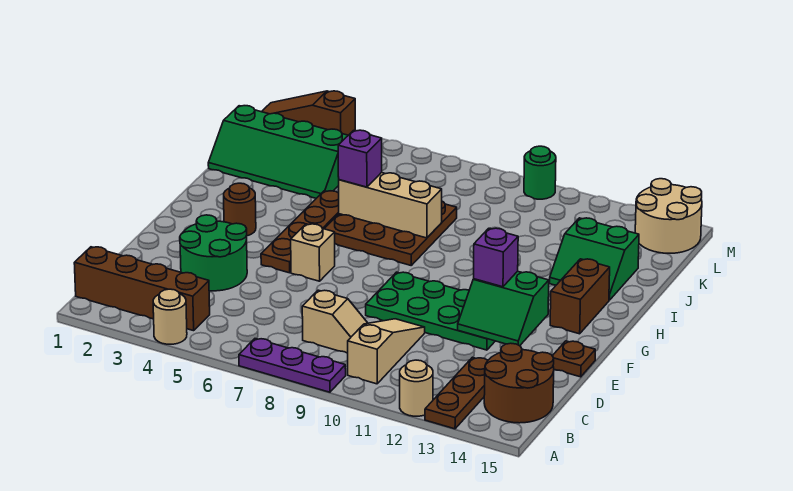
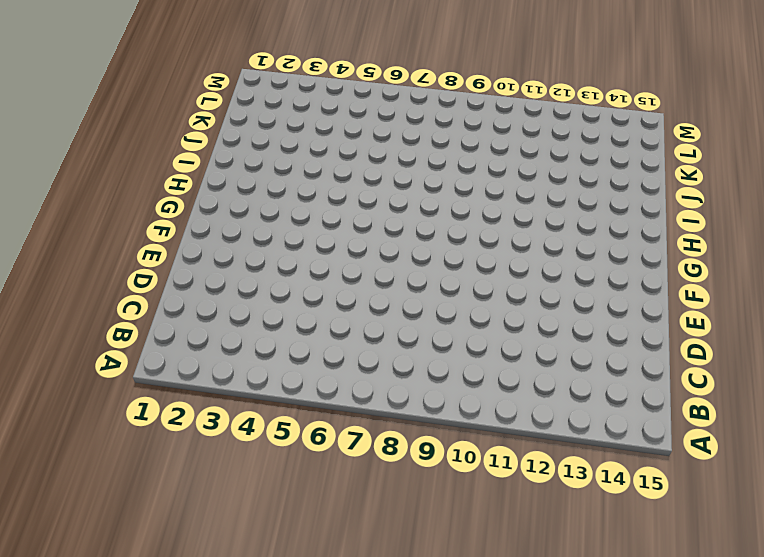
none -> tan round brick A4 level 1
none -> purple plate A7:A9 level 1
none -> tan round brick A12 level 1

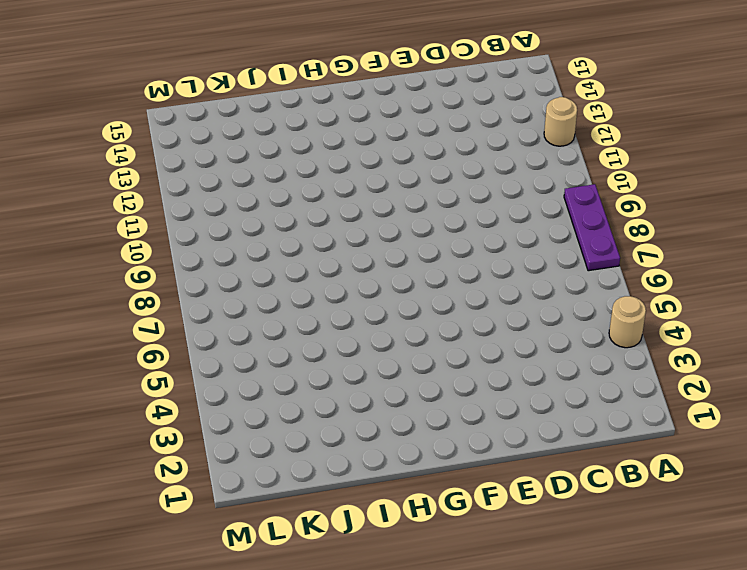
none -> brown plate A13:C13 level 1
none -> brown brick B1:B4 level 1
none -> tan slope B10:D10 level 1 top B

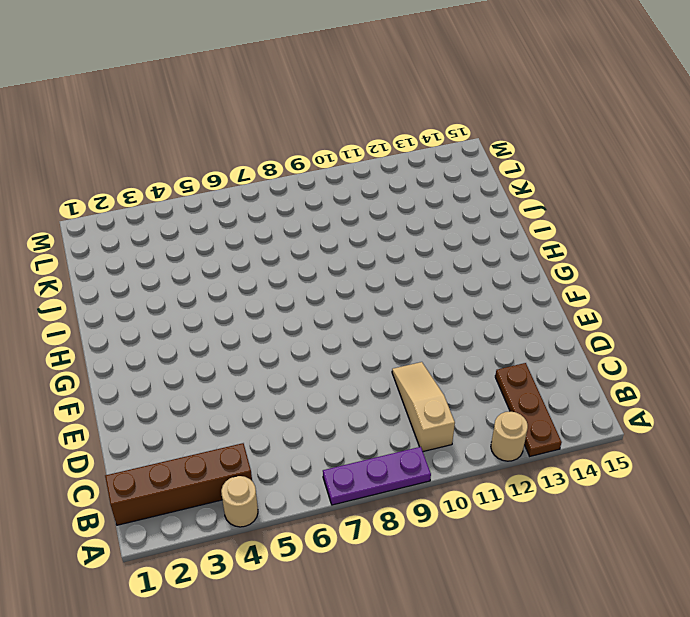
none -> brown round brick B14:C15 level 1
none -> tan slope C8:C9 level 1 top 8
none -> green round brick D3:E4 level 1

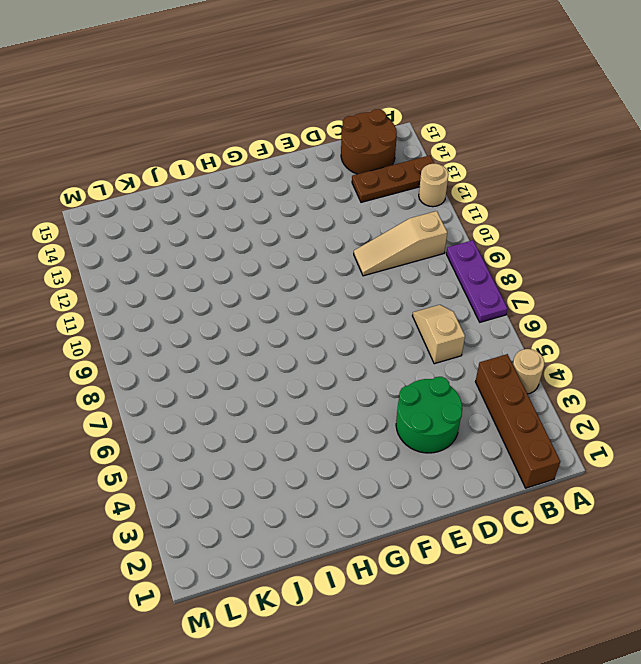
tan slope C6:C7 level 1 top 6 -> tan slope C8:C9 level 1 top 8
none -> green plate E9:F12 level 1
none -> brown plate E15 level 1
none -> brown plate F5:I5 level 1

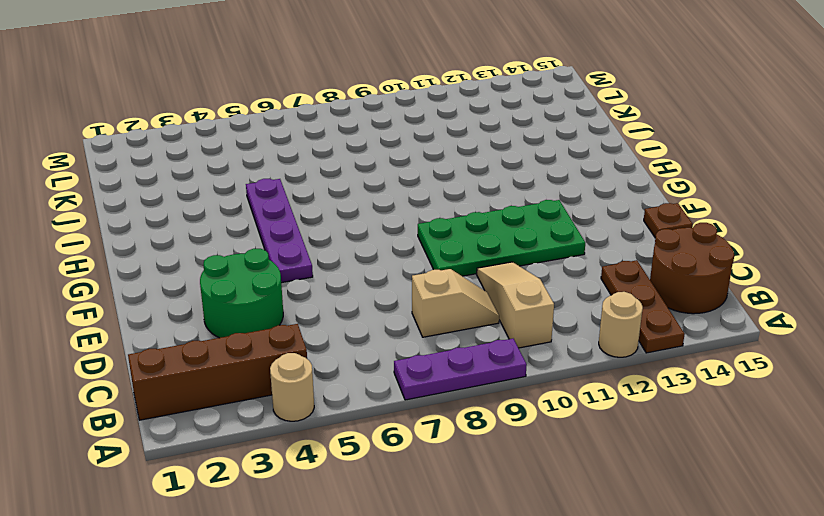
purple plate F5:I5 level 1 -> brown plate F5:I5 level 1
none -> tan brick F6 level 1
none -> brown round brick G3 level 1
none -> brown brick G14:H14 level 1

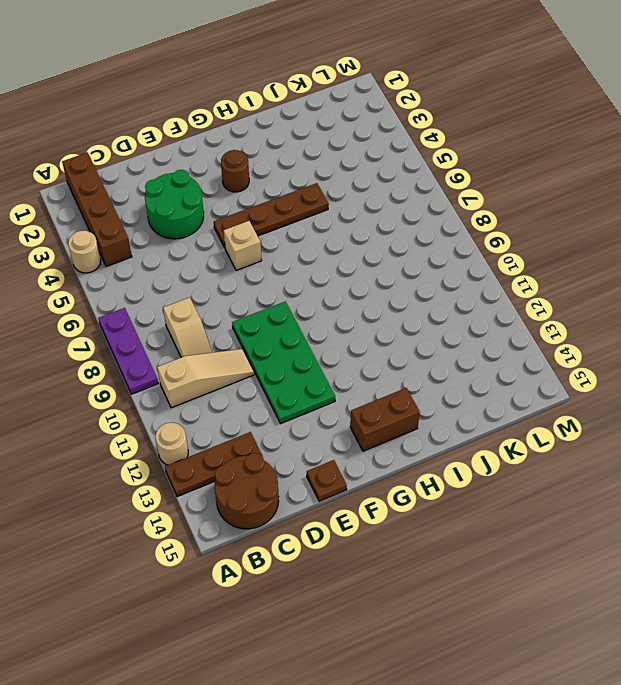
none -> brown plate H6:J8 level 1
none -> green slope I13:J14 level 1 top J
none -> green slope J1:K4 level 1 top K

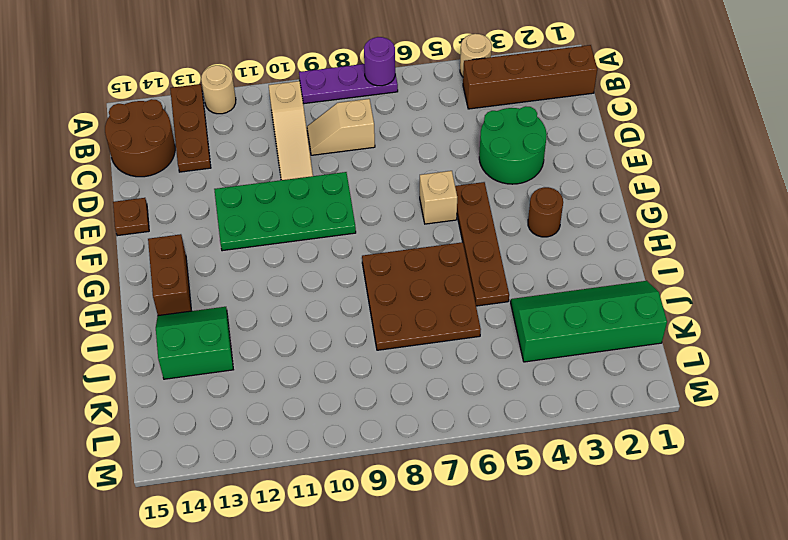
purple round brick A7 level 2 -> none
none -> tan round brick L14:M15 level 1
none -> brown slope M1:M3 level 1 top 3
none -> green round brick M10 level 1

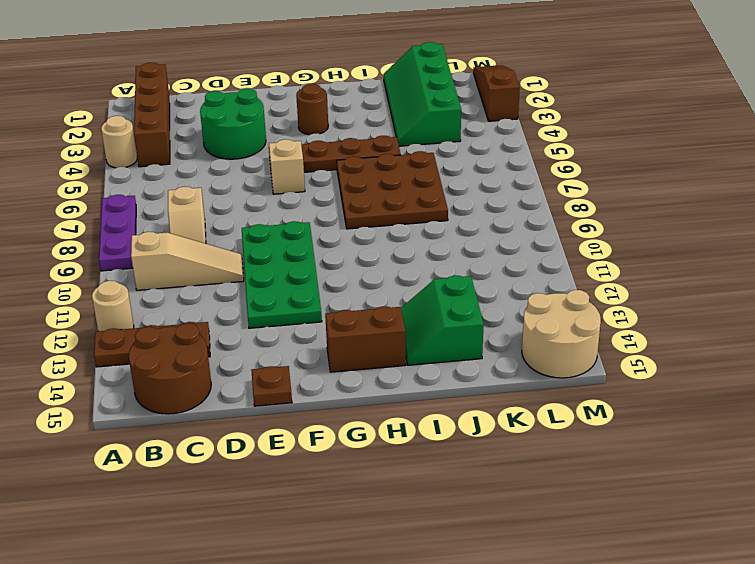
none -> green round brick M10 level 1
none -> green slope E12:F13 level 2 top F
none -> tan brick I6:I8 level 2

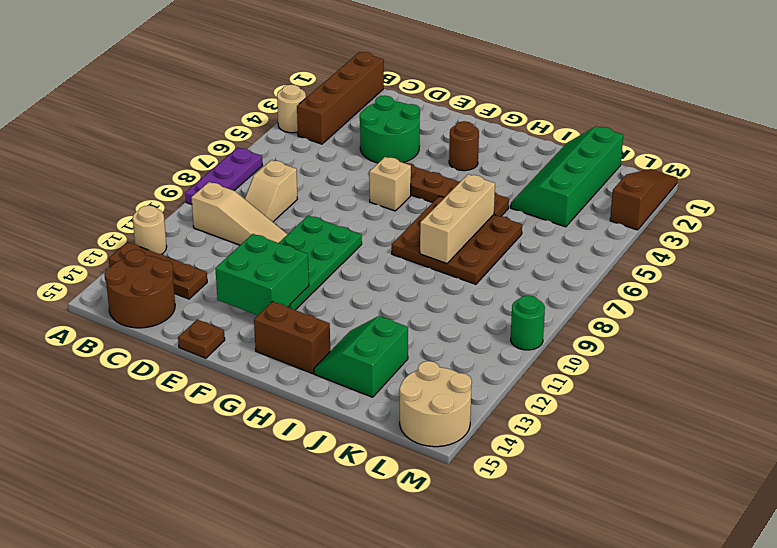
green brick E12:F13 level 2 -> green slope E12:F13 level 2 top F
none -> purple brick F12 level 3
none -> purple brick I6 level 3

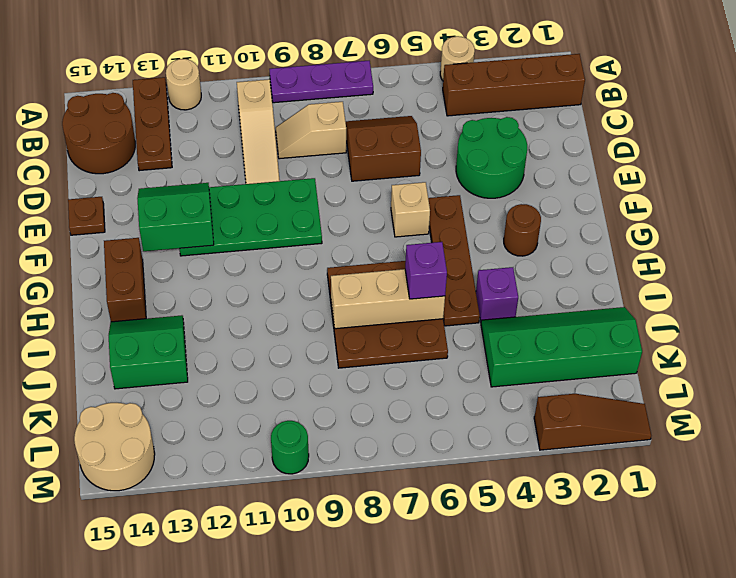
brown slope C6:D7 level 1 top D -> none
purple brick I4 level 1 -> purple brick F12 level 3

